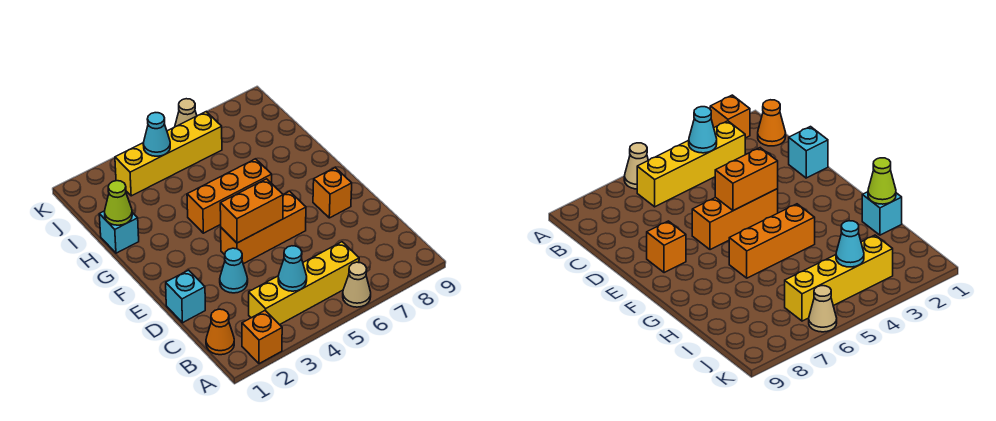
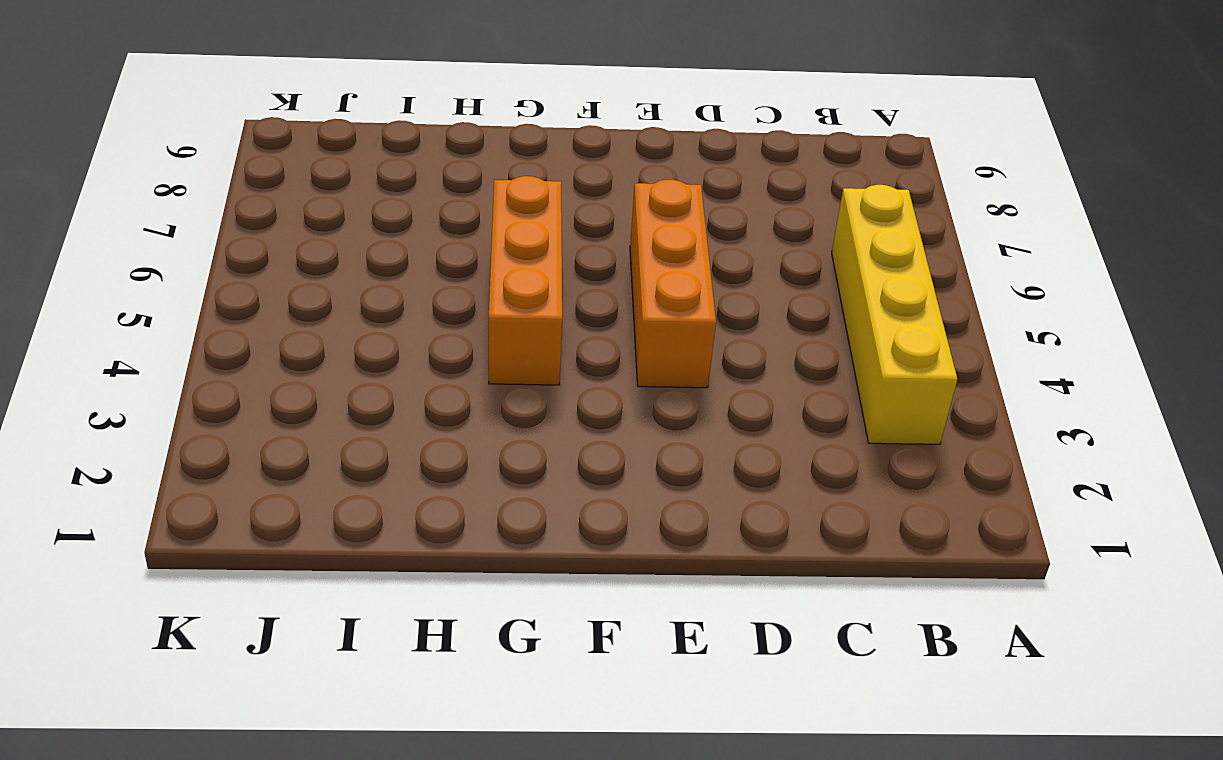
none -> orange brick A2 level 1
none -> tan cone A6 level 1
none -> orange cone B1 level 1

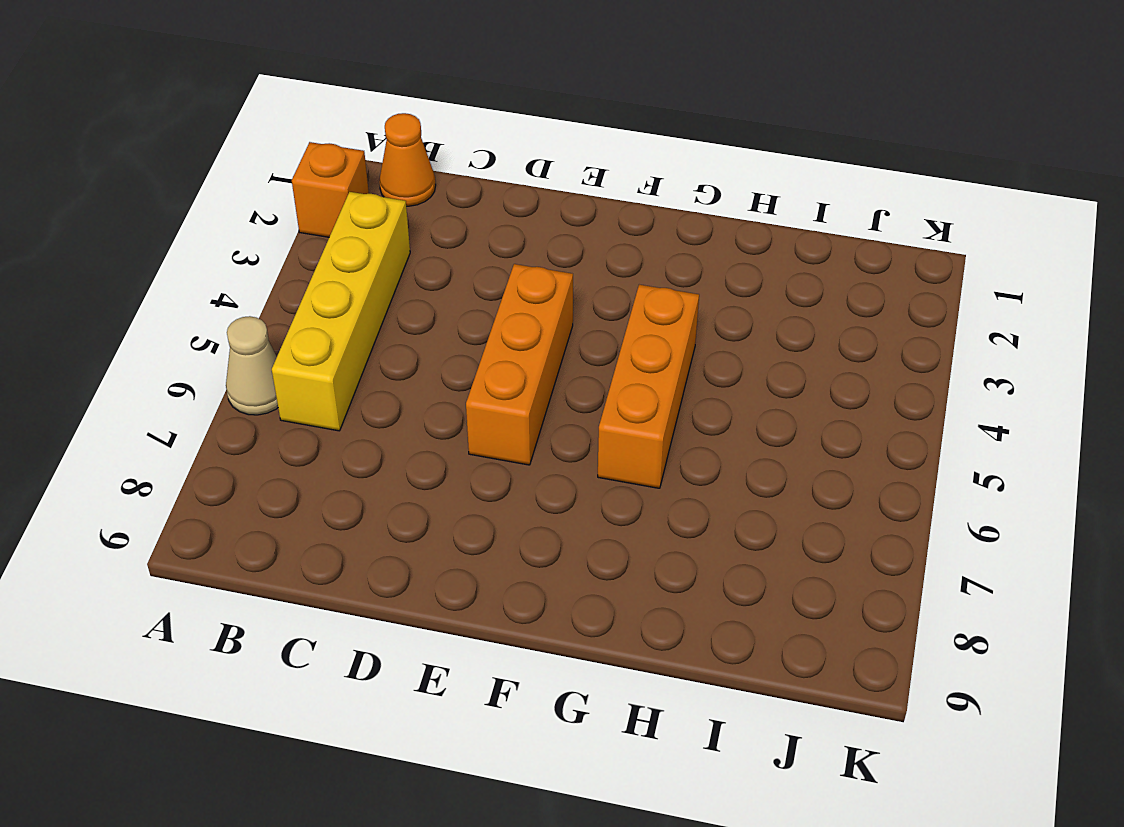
none -> cyan brick D1 level 1
none -> cyan cone D3 level 1
none -> orange brick E8 level 1

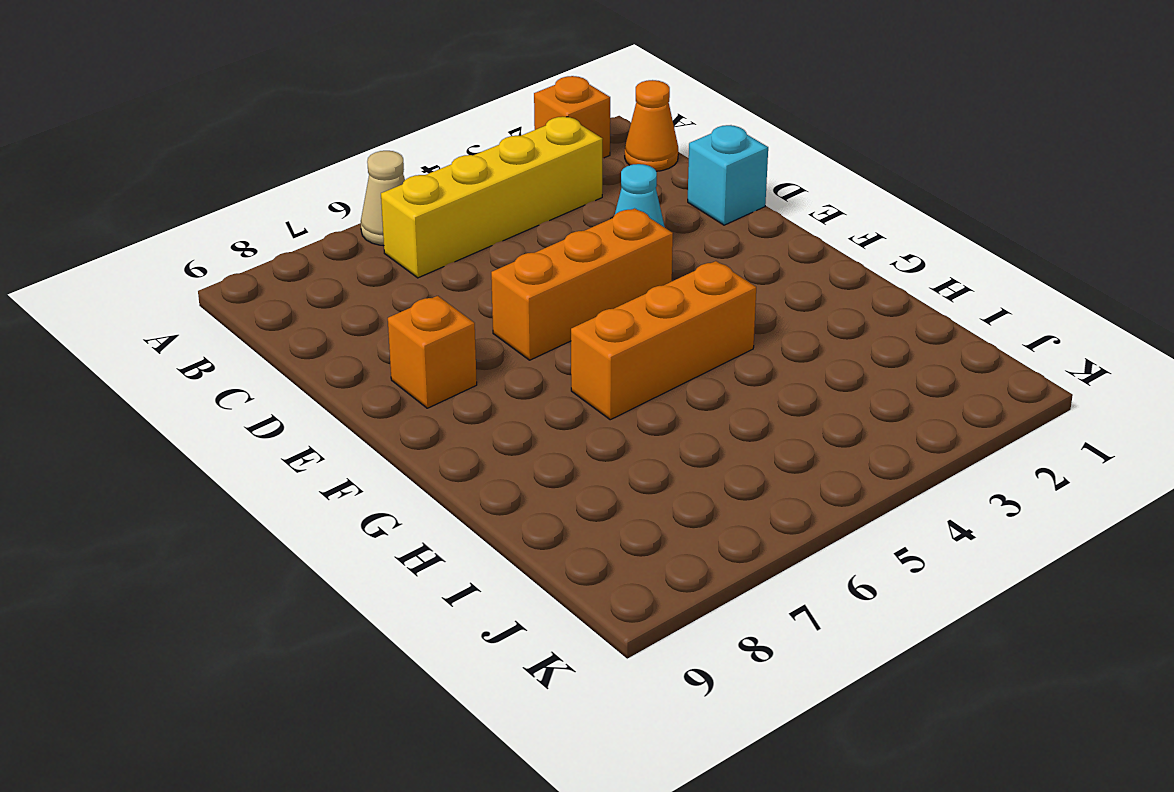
none -> cyan brick H1 level 1
none -> yellow brick J3:J6 level 1
none -> tan cone K6 level 1

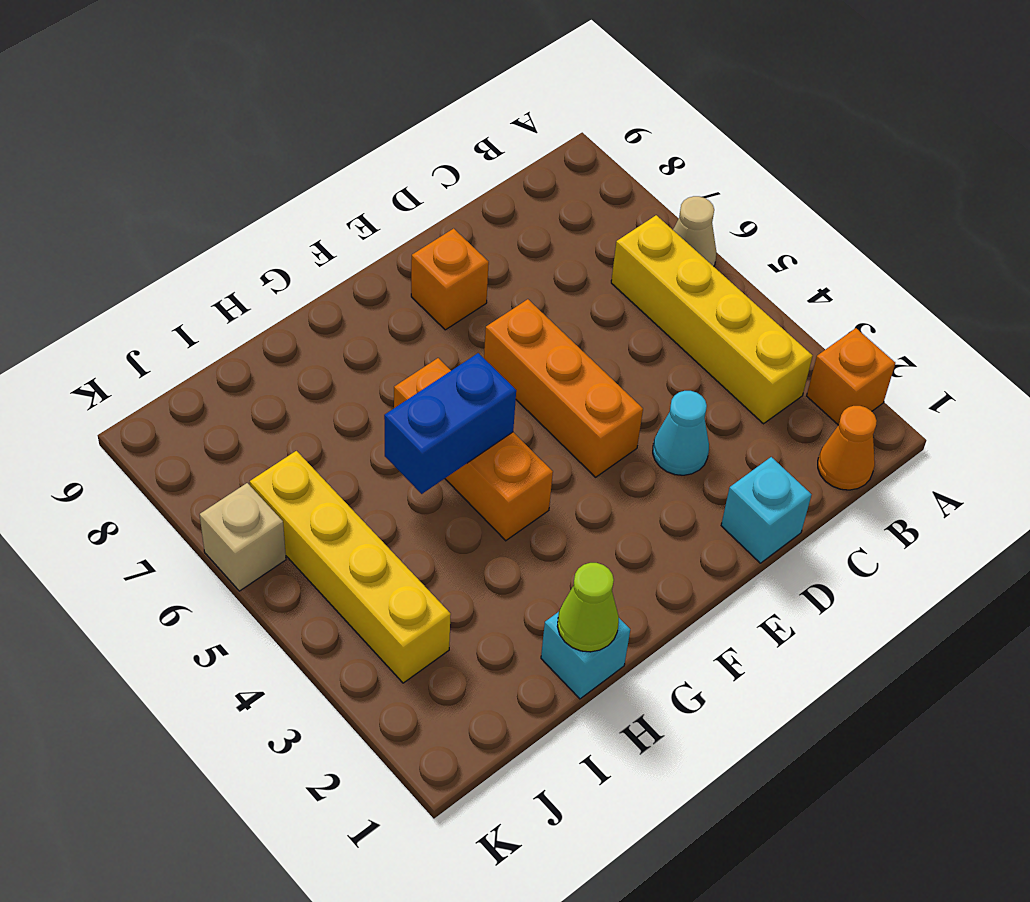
blue brick G5:H5 level 2 -> none
tan brick K6 level 1 -> tan cone K6 level 1
none -> cyan cone B4 level 2
none -> orange brick E4:E5 level 2
none -> cyan cone J4 level 2

